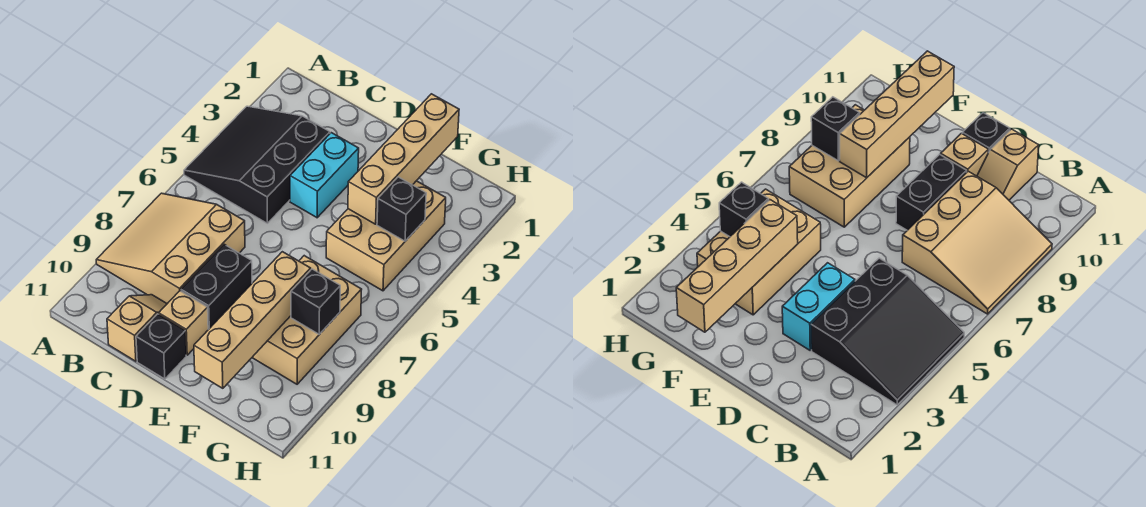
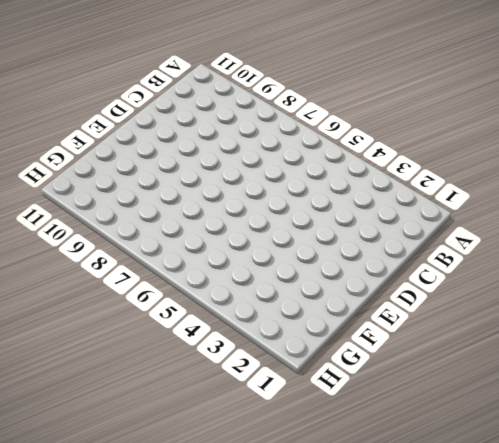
none -> black slope A3:C5 level 1 top C
none -> tan slope A7:C9 level 1 top C
none -> tan slope C10:C11 level 1 top 11

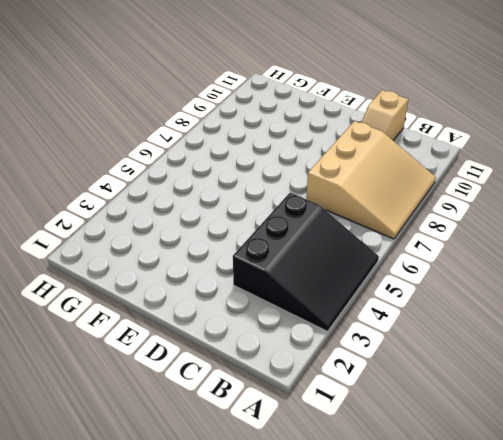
none -> cyan brick D3:D4 level 1
none -> black brick D8:D9 level 1
none -> tan brick D10 level 1

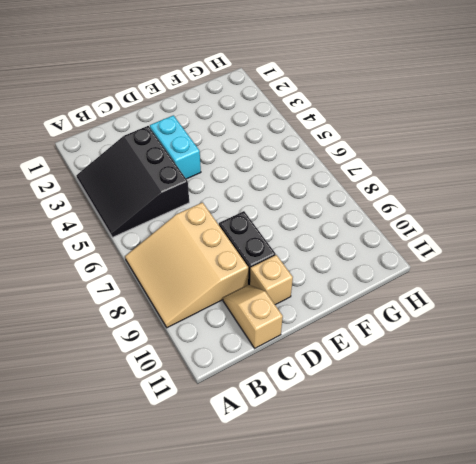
none -> black brick D11 level 1
none -> tan brick F3:G5 level 1
none -> tan brick F7:G9 level 1

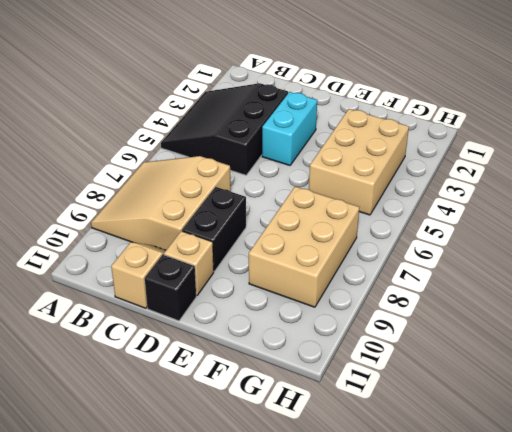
none -> tan brick F1:F4 level 2
none -> tan brick F8:F11 level 2
none -> black brick G4 level 2

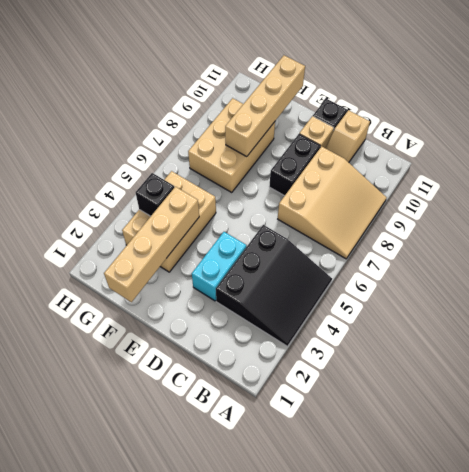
none -> black brick G8 level 2

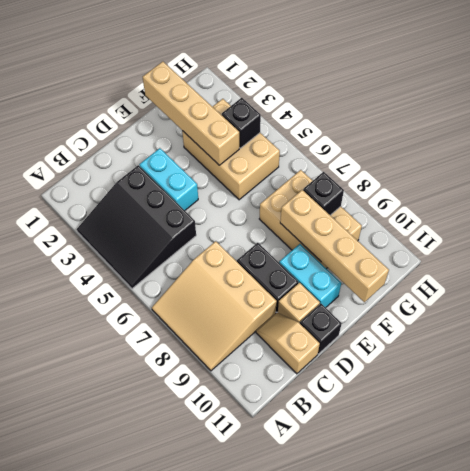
cyan brick E9:E10 level 1 -> none

